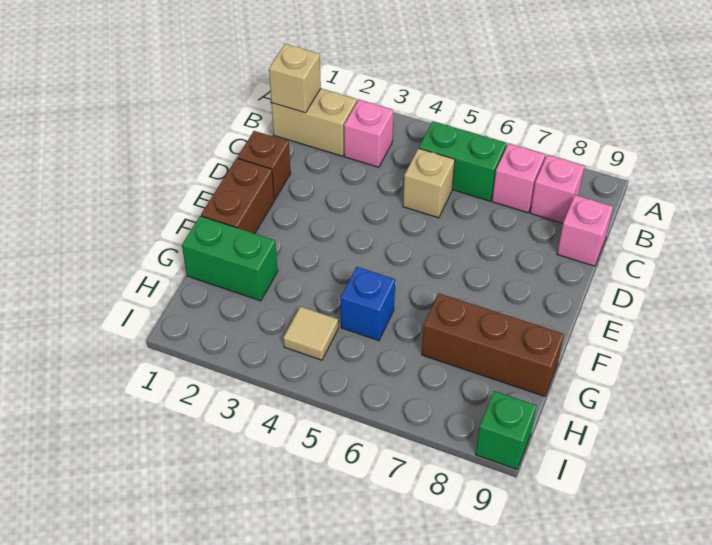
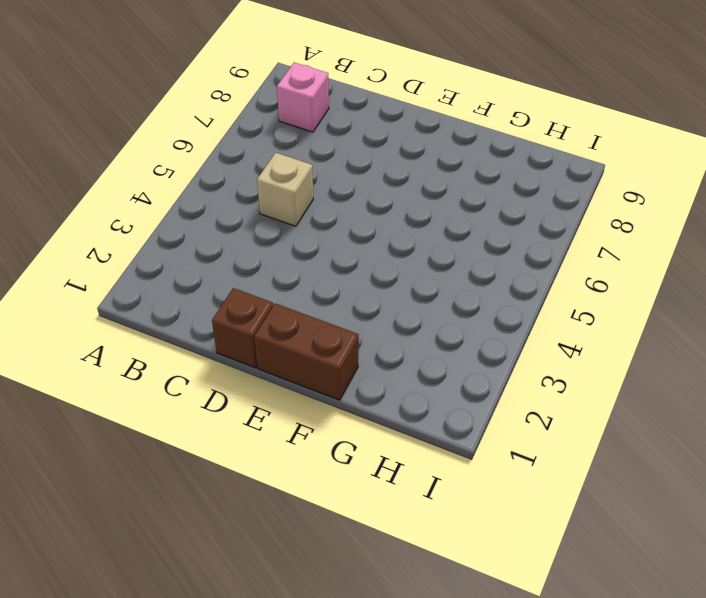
none -> tan brick B1:B2 level 1
none -> pink brick B3 level 1
none -> green brick B5:B6 level 1

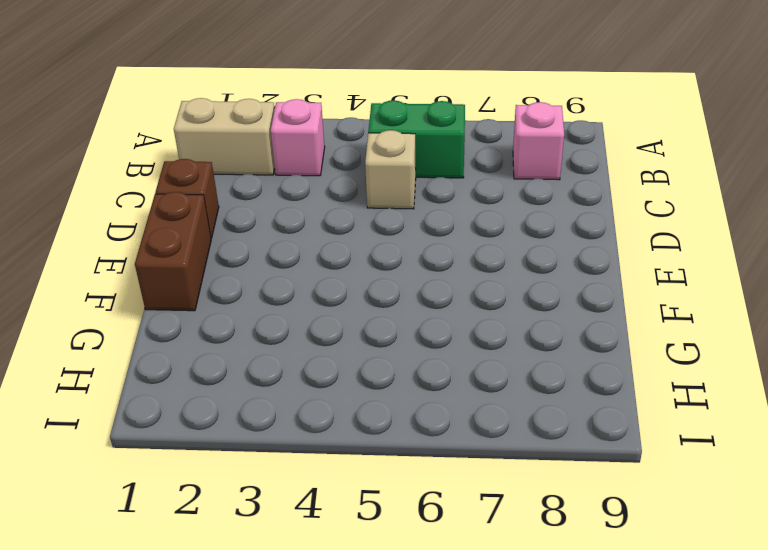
none -> pink brick B7 level 1
none -> pink brick C9 level 1
none -> green brick G1:G2 level 1

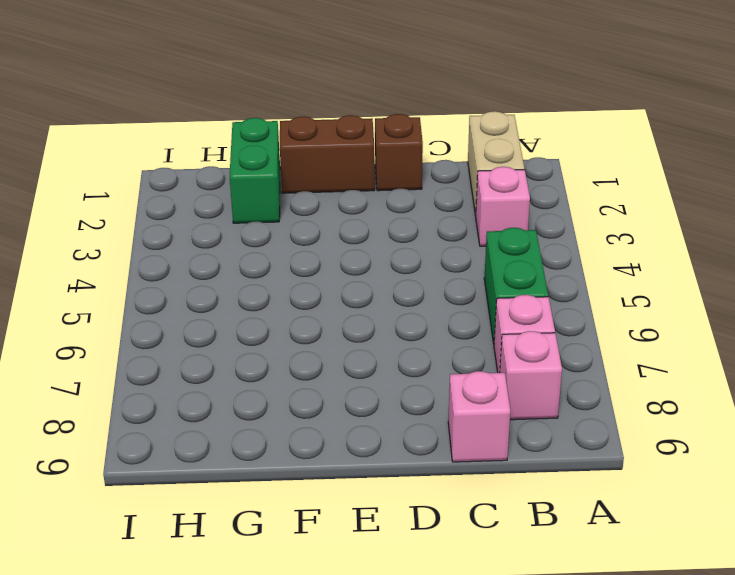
none -> tan brick C5 level 1
none -> blue brick G5 level 1
none -> brown brick G7:G9 level 1

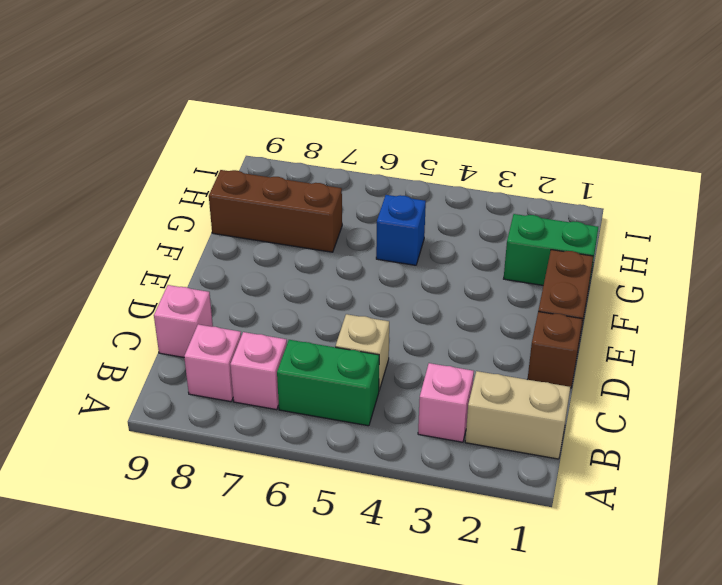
none -> tan tile H4 level 1
none -> green brick I9 level 1
none -> tan brick B1 level 2

